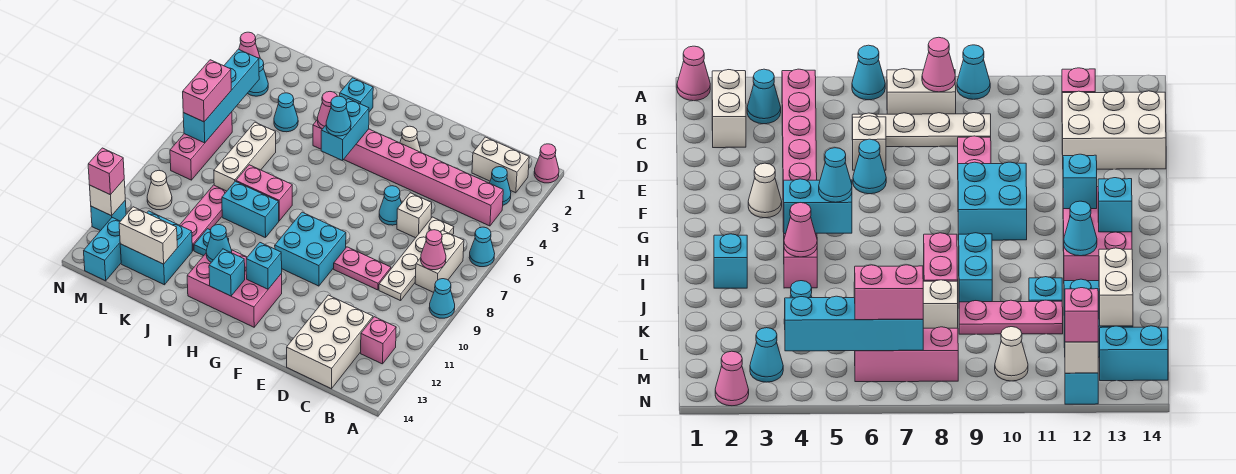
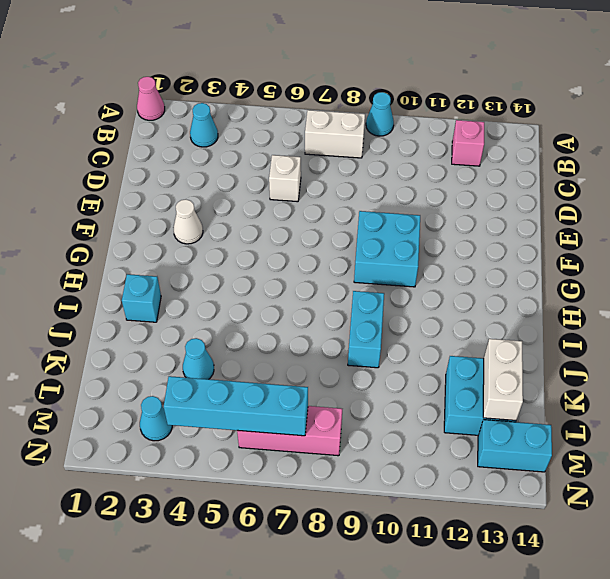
none -> cyan cone A6 level 1
none -> white brick B2:C2 level 1
none -> pink brick B4:I4 level 1
none -> white plate C6:C9 level 1

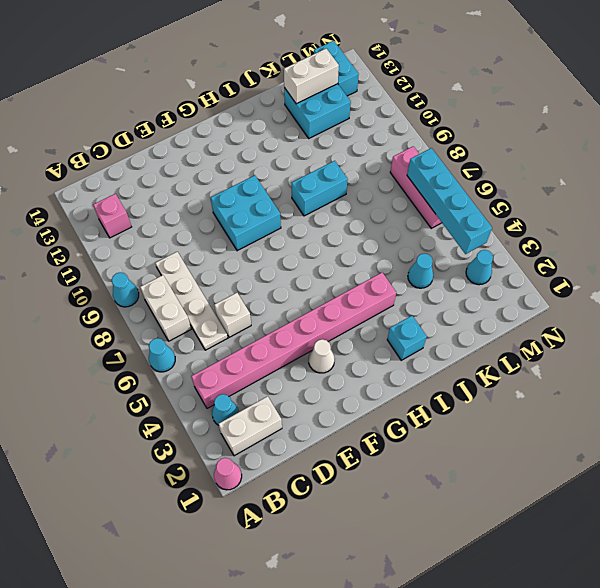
none -> white brick C12:D14 level 1
none -> pink plate D9:E9 level 1
none -> cyan cone E6 level 1
none -> pink brick G12:I13 level 1

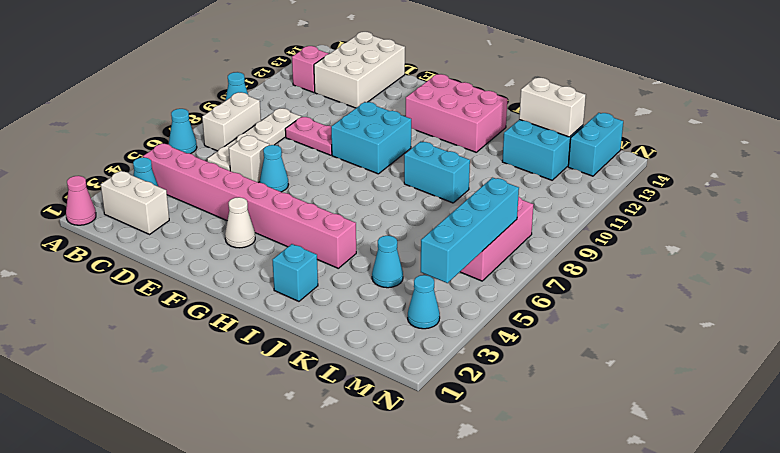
none -> pink brick I8:J8 level 1
none -> cyan plate J11 level 1
none -> white brick K6:K8 level 1
none -> pink plate K9:K11 level 1

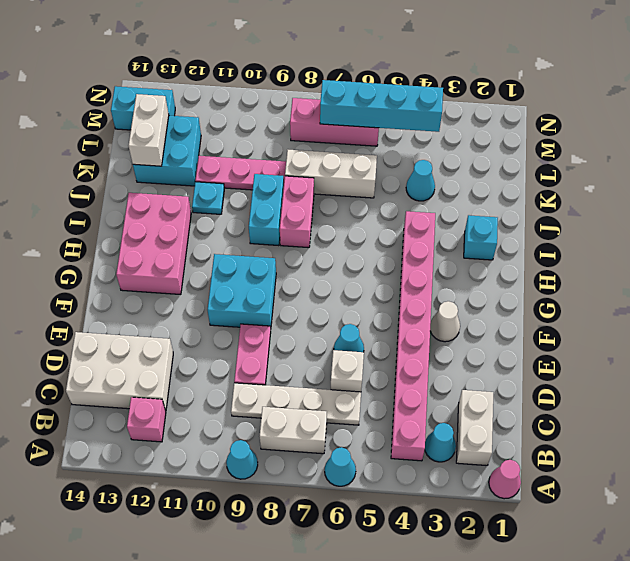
none -> cyan cone M3 level 1
none -> white cone M10 level 1
none -> pink cone N2 level 1
none -> cyan brick N12 level 1

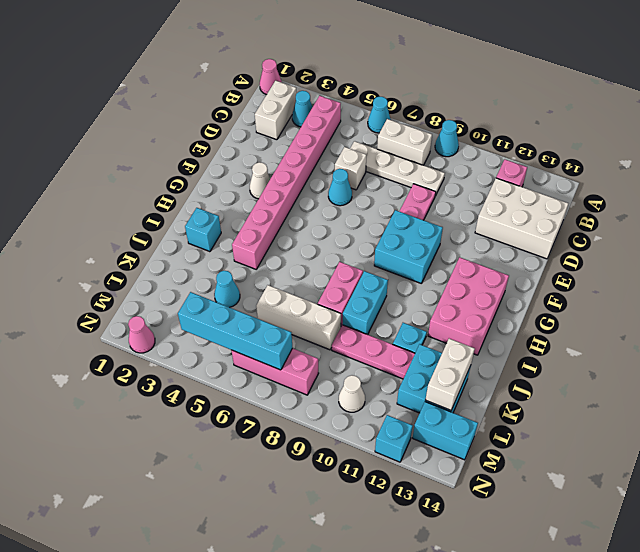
none -> cyan cone M3 level 1
none -> pink cone B8 level 2
none -> cyan brick G12 level 2
none -> cyan brick H4:H5 level 2

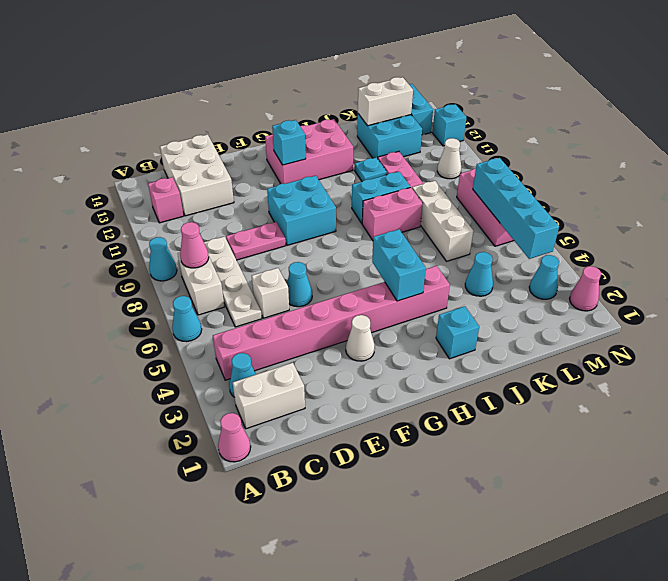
none -> cyan brick H13 level 2
none -> pink cone I4 level 2
none -> cyan cone I12 level 2
none -> white brick N12 level 2

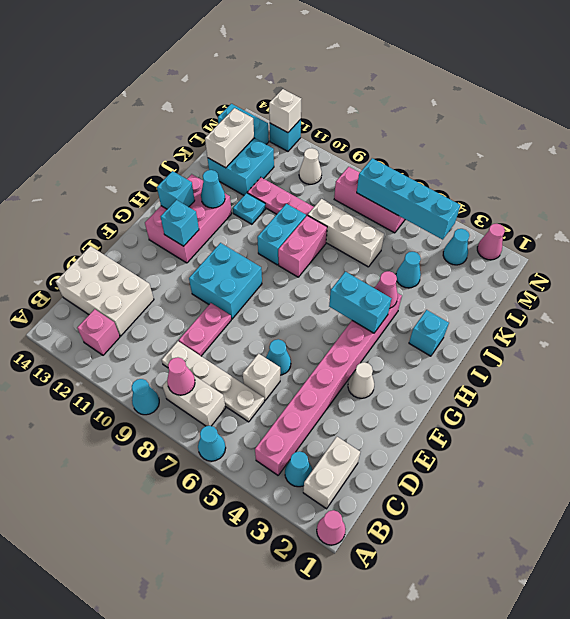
none -> cyan cone H5 level 3
none -> pink brick M6:M7 level 3
none -> pink brick N12 level 3

